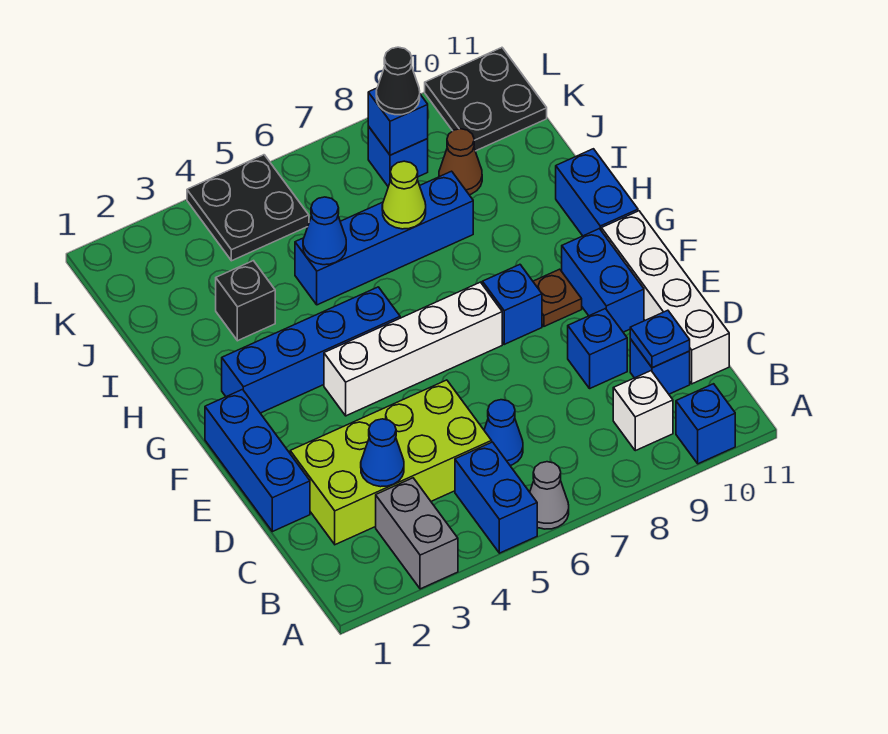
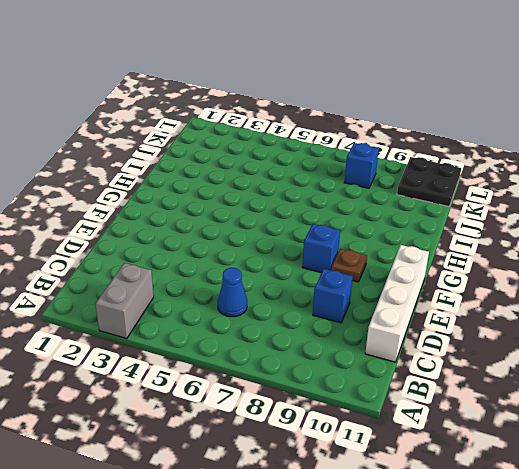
none -> blue brick A5:B5 level 1
none -> grey cone A6 level 1
none -> blue brick A10 level 1

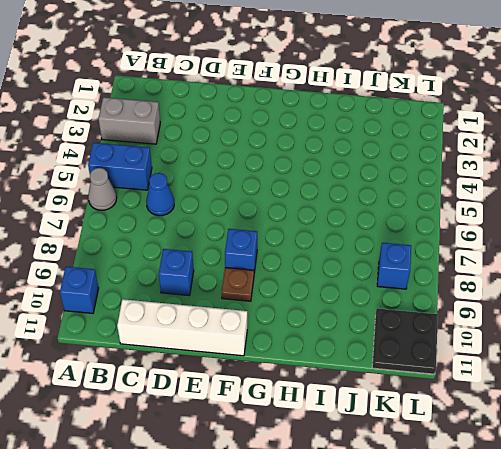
none -> white brick B9 level 1
none -> lime brick C2:D5 level 1
none -> blue brick C10 level 1

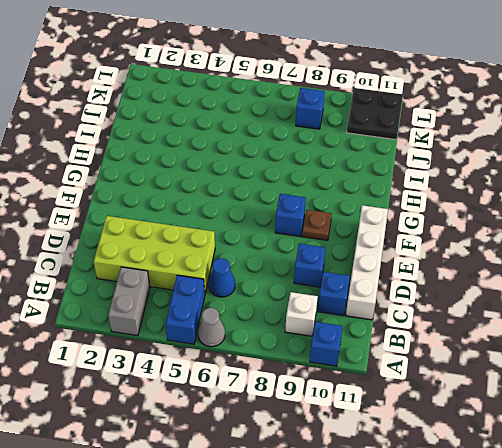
none -> blue brick D1:F1 level 1
none -> blue brick E10:F10 level 1
none -> white brick F4:F7 level 1

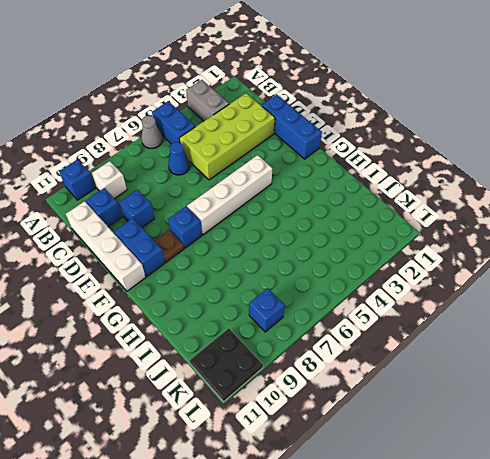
none -> blue brick G2:G5 level 1
none -> blue brick G11:H11 level 1
none -> black brick I3 level 1

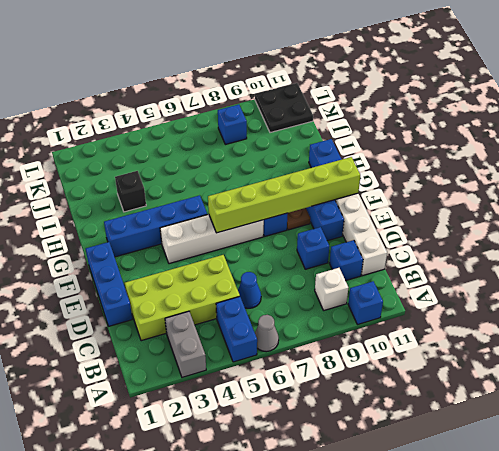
lime brick F6:F11 level 2 -> none
none -> blue brick I5:I8 level 1
none -> brown cone J9 level 1
none -> black plate K4:L5 level 1

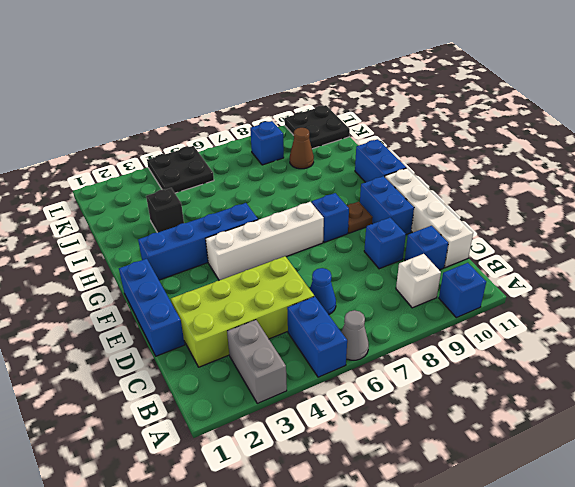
none -> blue brick I5:I8 level 1
none -> blue cone C3 level 2
none -> blue plate C10 level 2

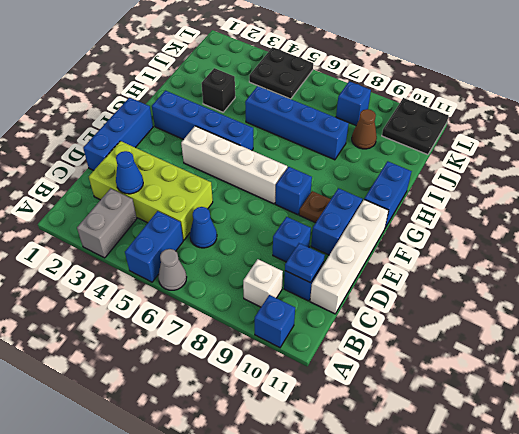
none -> blue cone I5 level 2
none -> lime cone I7 level 2
none -> blue brick K8 level 2

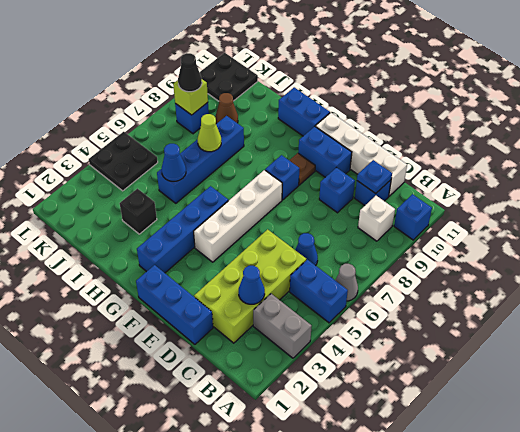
lime brick K8 level 2 -> blue brick K8 level 2

